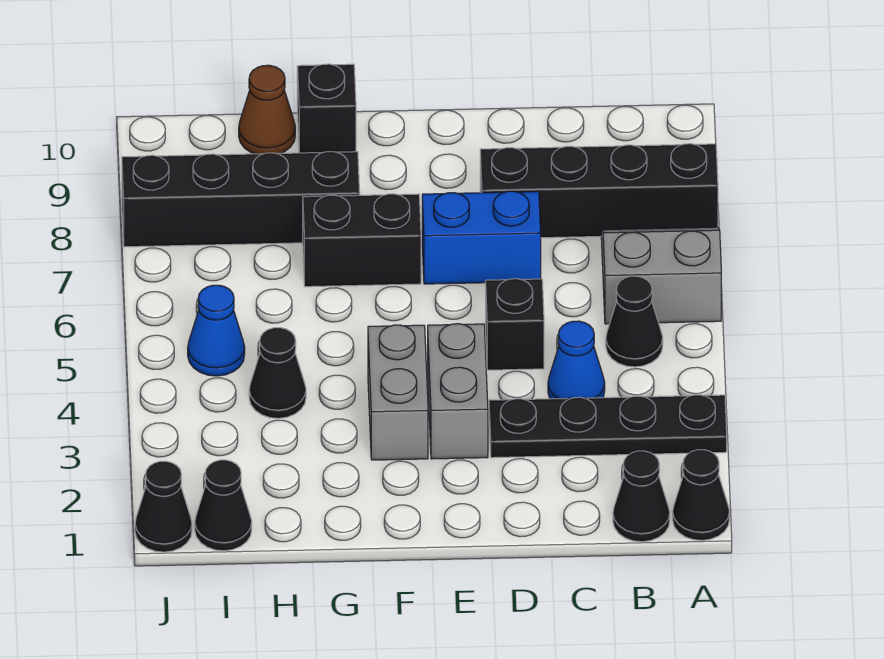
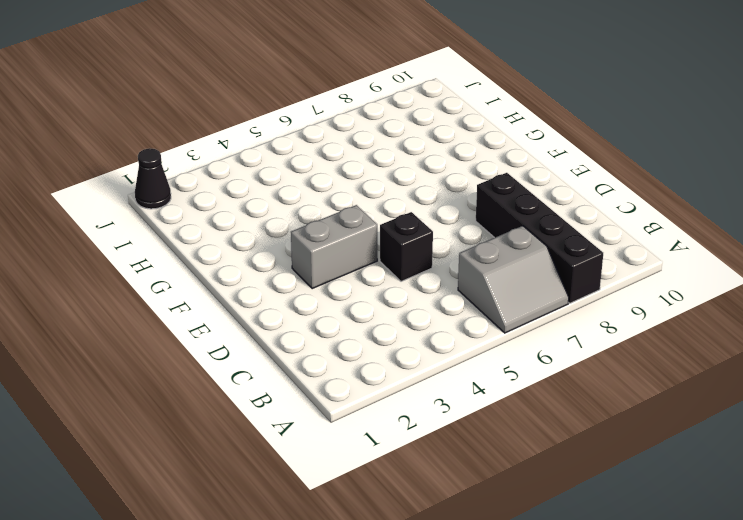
grey slope A6:B7 level 1 top B -> grey slope A6:B7 level 1 top 6
none -> black cone A1 level 1
none -> black plate A3:D3 level 1
none -> black cone B1 level 1

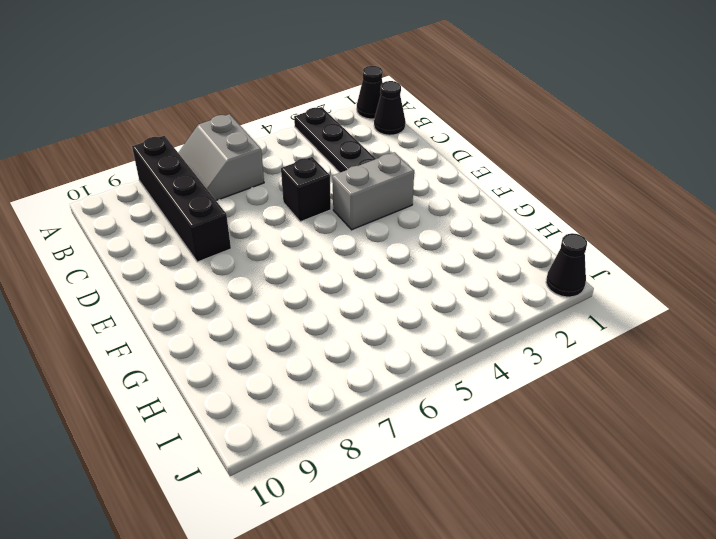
none -> black cone B5 level 1
none -> blue cone C4 level 1
none -> blue brick D7:E7 level 1

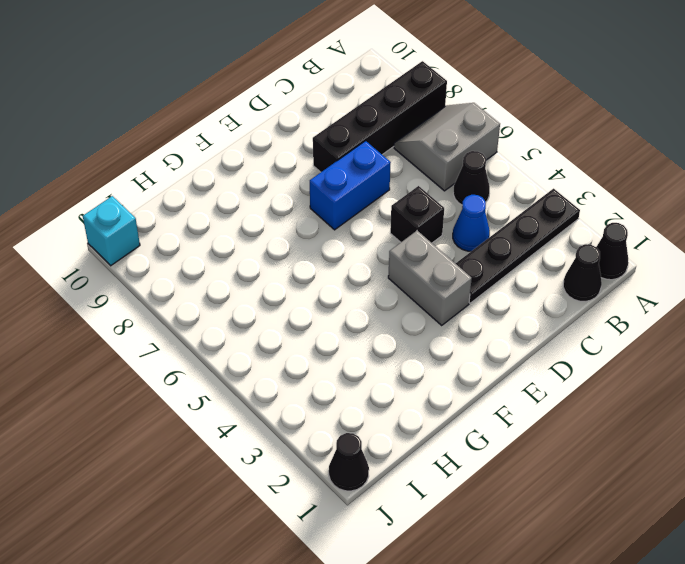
cyan brick J10 level 1 -> none
none -> grey brick F3:F4 level 1
none -> black brick F7:G7 level 1
none -> black brick G8:J8 level 1

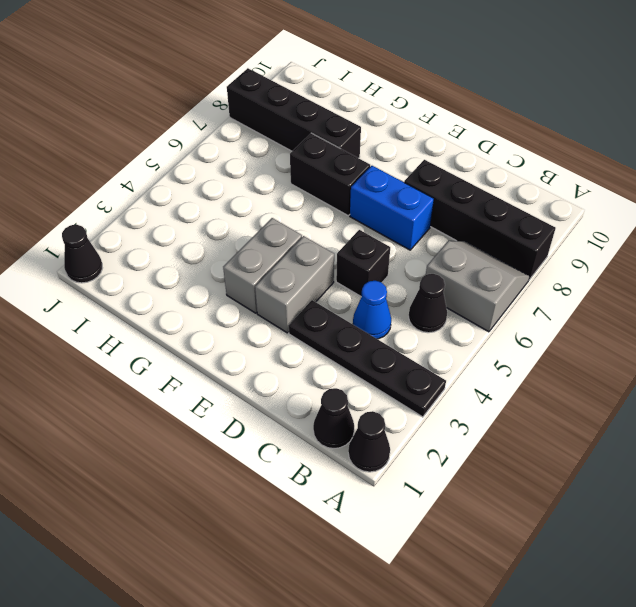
none -> black brick G10 level 1
none -> black cone H4 level 1
none -> brown cone H10 level 1

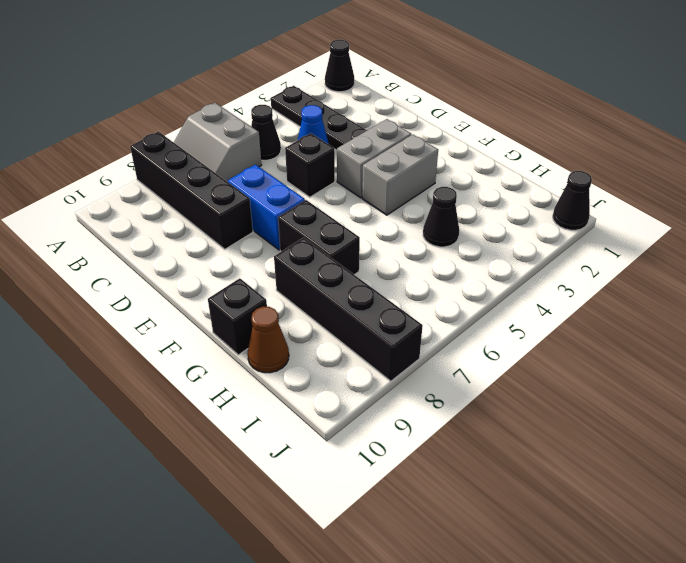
none -> black cone B1 level 1
none -> black cone I1 level 1
none -> blue cone I5 level 1

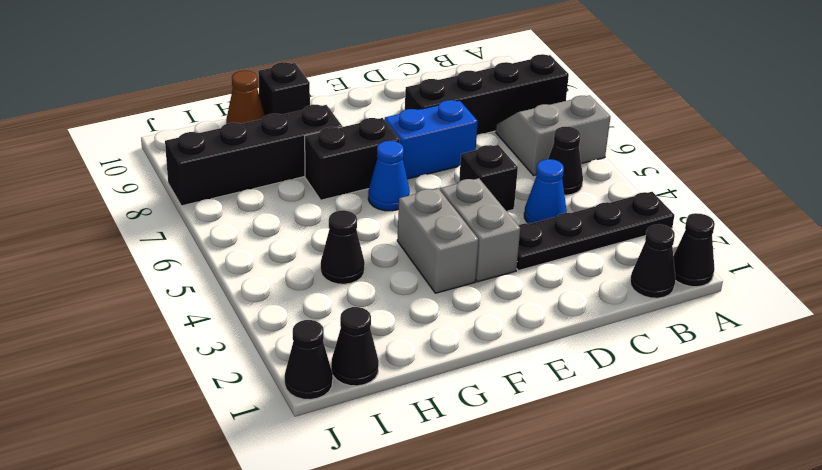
blue cone F6 level 1 -> blue cone I5 level 1

